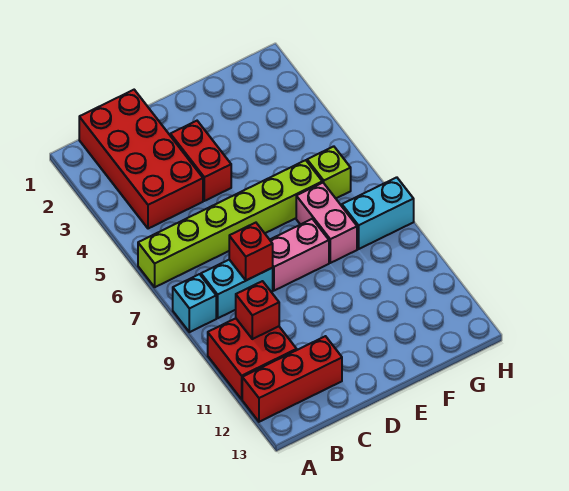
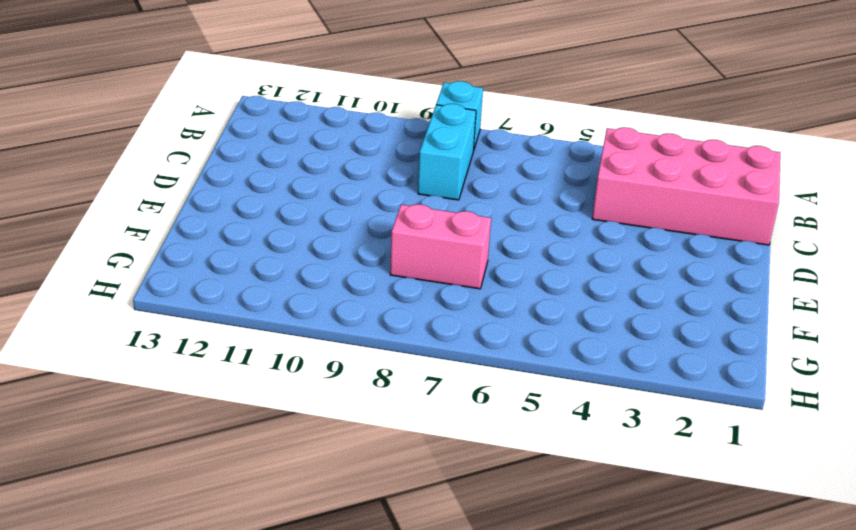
pink brick B1:C4 level 1 -> red brick B1:C4 level 1
none -> lime brick A6:F6 level 1
none -> red brick A10:B11 level 1
none -> red brick A12:C12 level 1

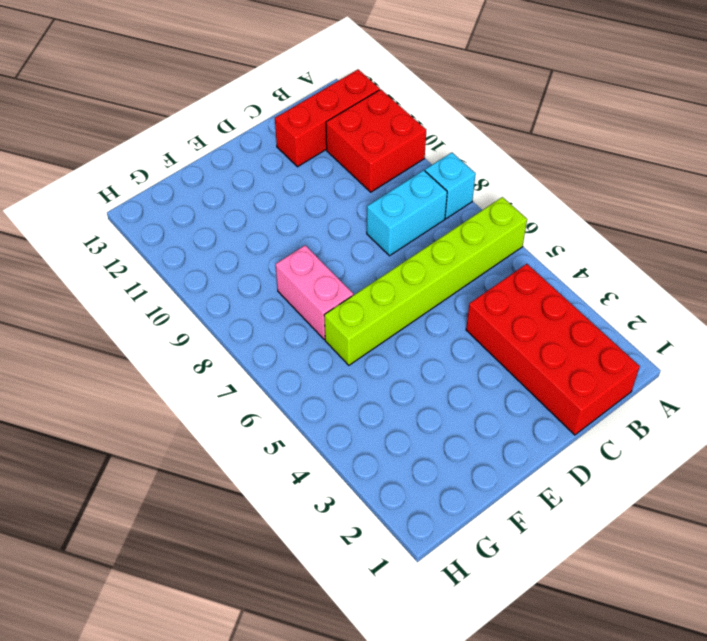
none -> red brick D3:D4 level 1
none -> pink brick D8:E8 level 1
none -> lime brick G6 level 1

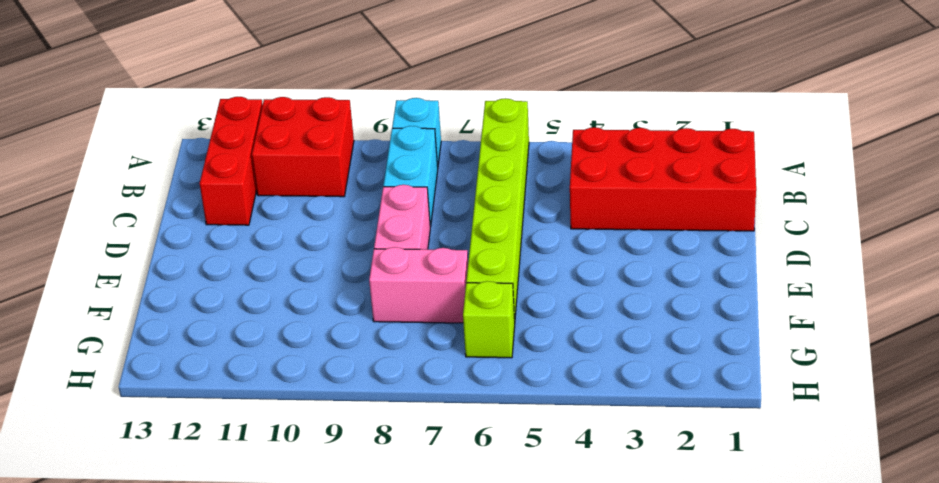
none -> red brick D3:D4 level 1
none -> cyan brick G8:H8 level 1
none -> red brick B10 level 2

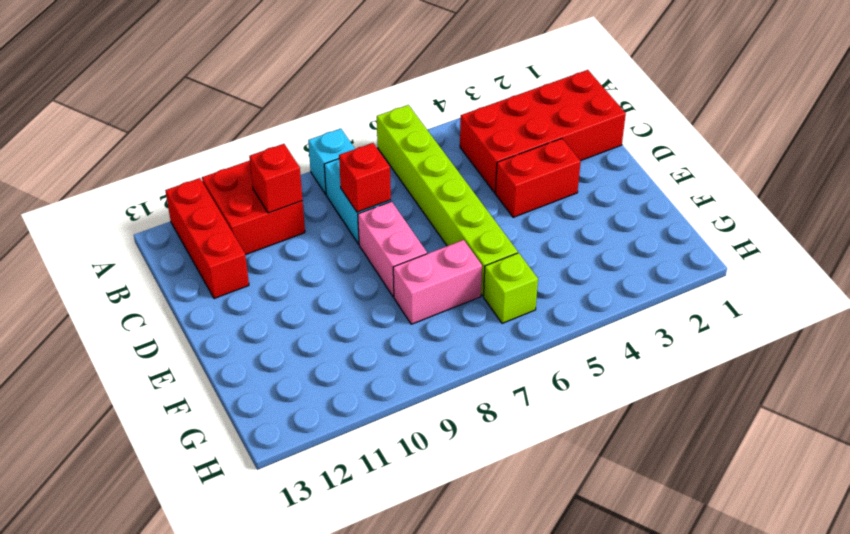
none -> cyan brick G8:H8 level 1

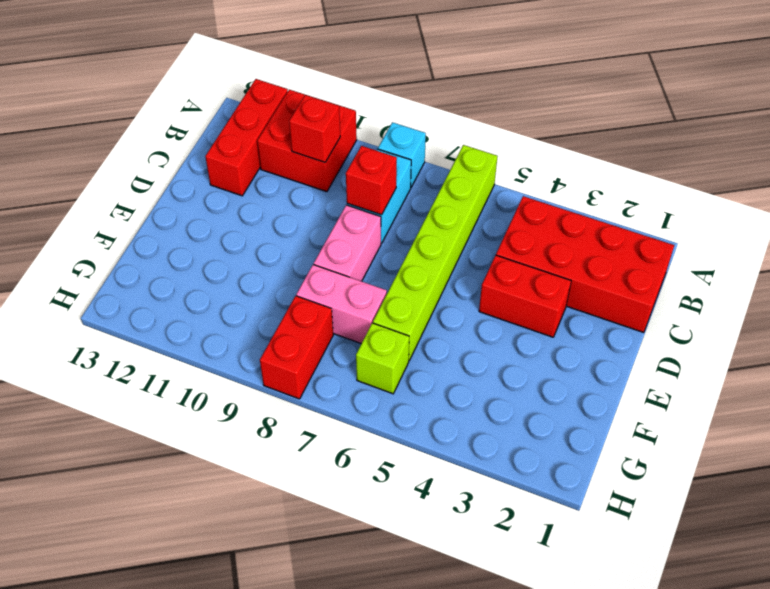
red brick G8:H8 level 1 -> cyan brick G8:H8 level 1

